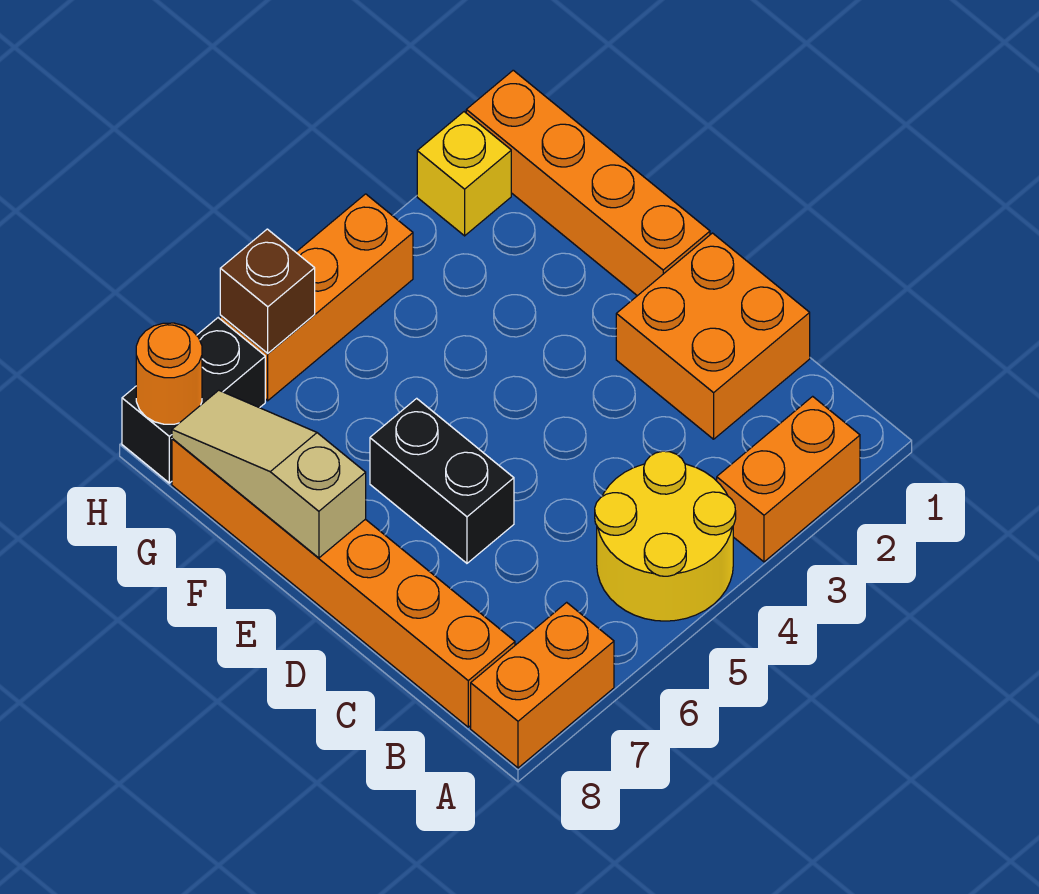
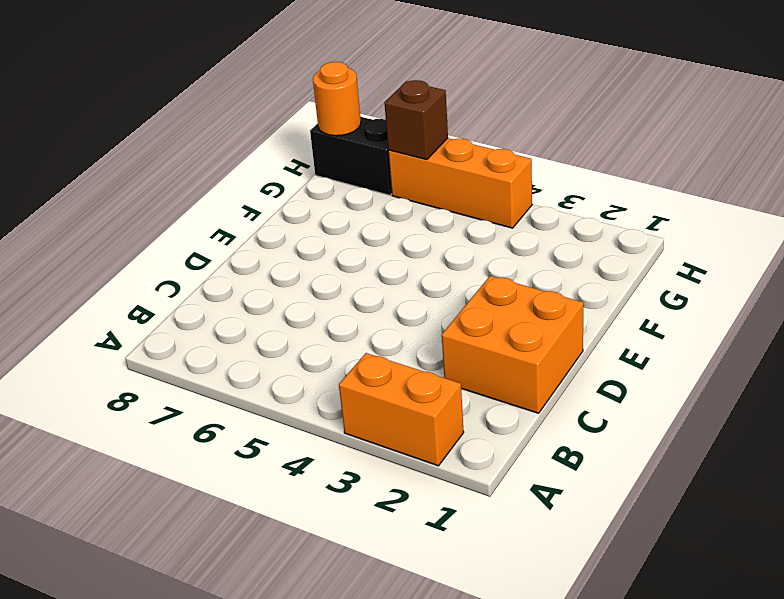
none -> yellow round brick A4:B5 level 1
none -> orange brick A7:A8 level 1
none -> orange brick B8:G8 level 1

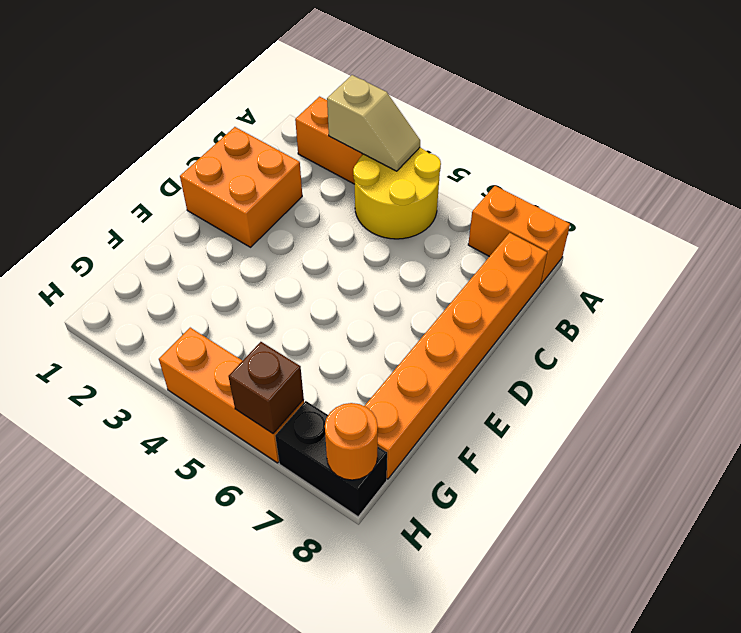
tan slope A3:A4 level 2 top 3 -> none
none -> black brick D6:E6 level 1
none -> orange brick E1:H1 level 1
none -> yellow brick H2 level 1

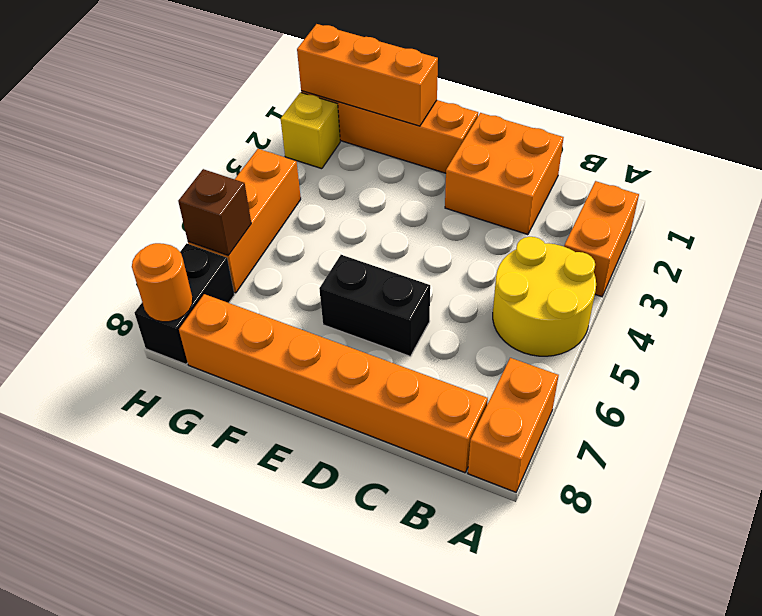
orange brick F1:H1 level 2 -> none
none -> tan slope E8:G8 level 2 top E

